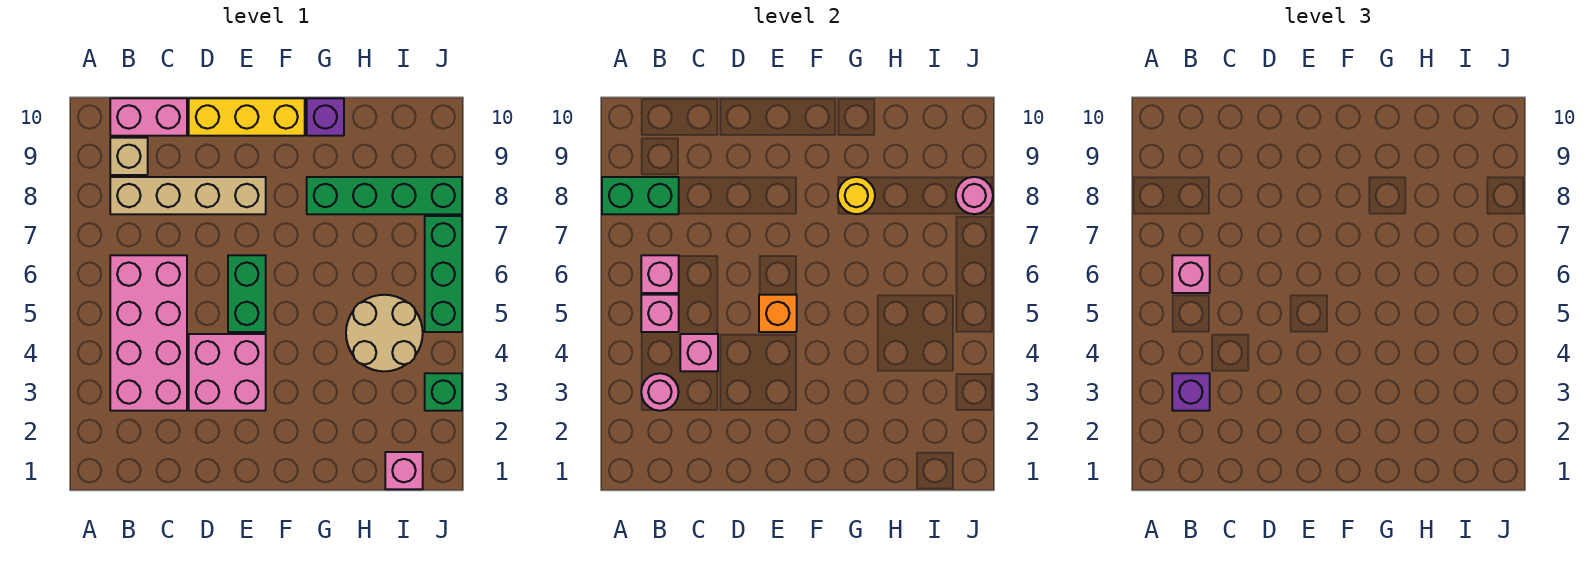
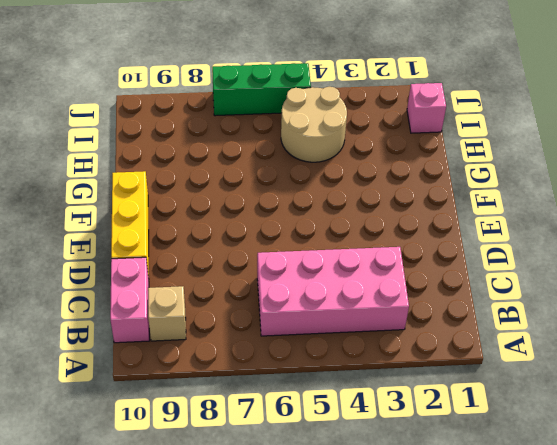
none -> tan brick B8:E8 level 1
none -> pink brick D3:E4 level 1
none -> green brick E5:E6 level 1

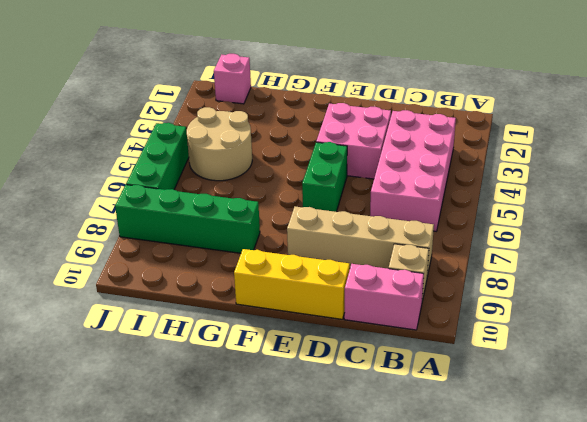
none -> purple brick G10 level 1
none -> green brick J3 level 1
none -> green brick A8:B8 level 2

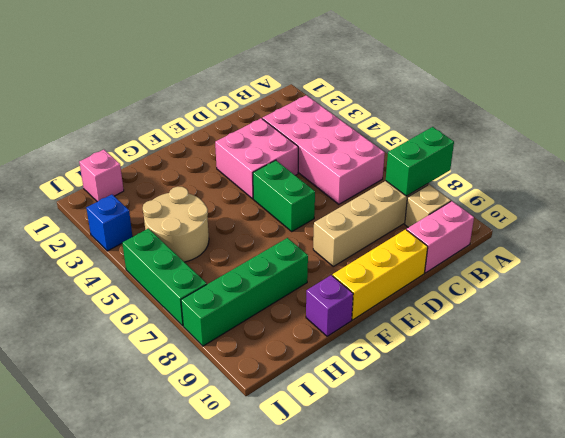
blue brick J3 level 1 -> green brick J3 level 1
none -> pink round brick B3 level 2
none -> pink brick B5 level 2
none -> pink brick B6 level 2

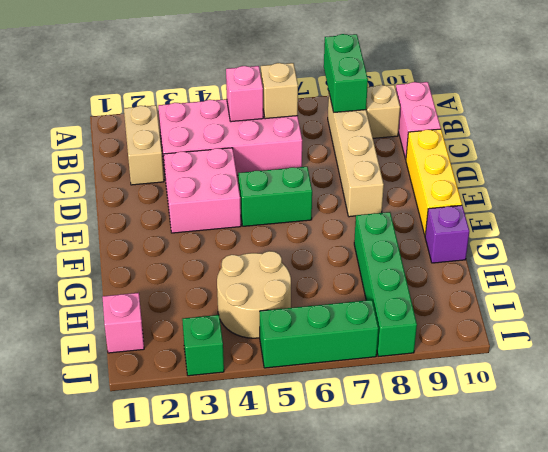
tan brick B2:C2 level 1 -> none
tan brick B6 level 2 -> pink brick B6 level 2
none -> pink round brick B3 level 2
none -> pink brick C4 level 2
none -> orange brick E5 level 2

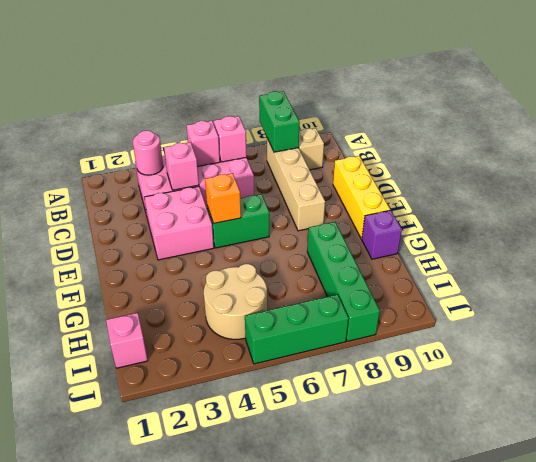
none -> pink brick B10:C10 level 1
none -> green brick J3 level 1
none -> yellow round brick G8 level 2

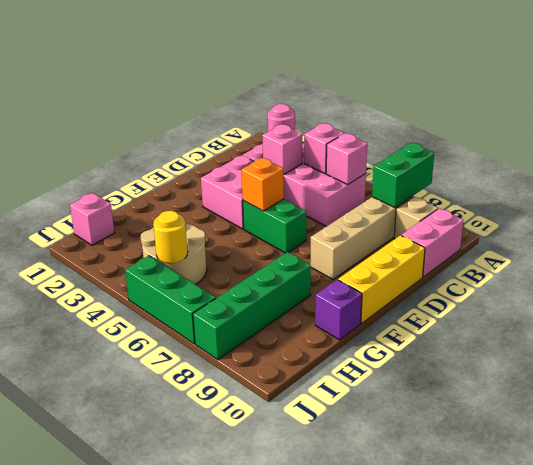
yellow round brick I5 level 2 -> yellow round brick G8 level 2
none -> green brick J3 level 1
none -> pink round brick J8 level 2
none -> purple brick B3 level 3

